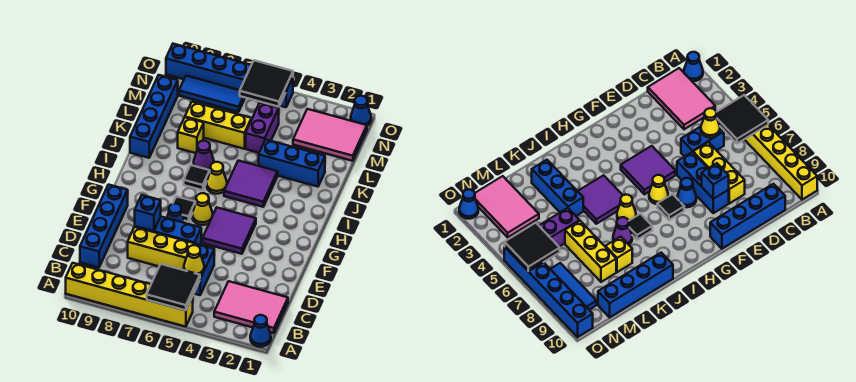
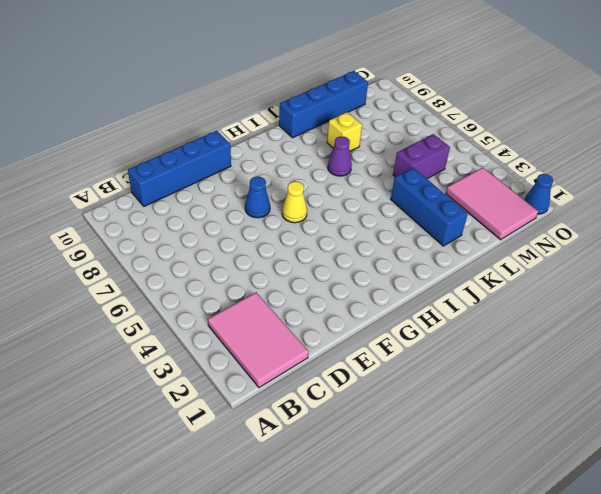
none -> blue cone A1 level 1
none -> yellow brick A5:A10 level 1
none -> blue brick C5:D5 level 1

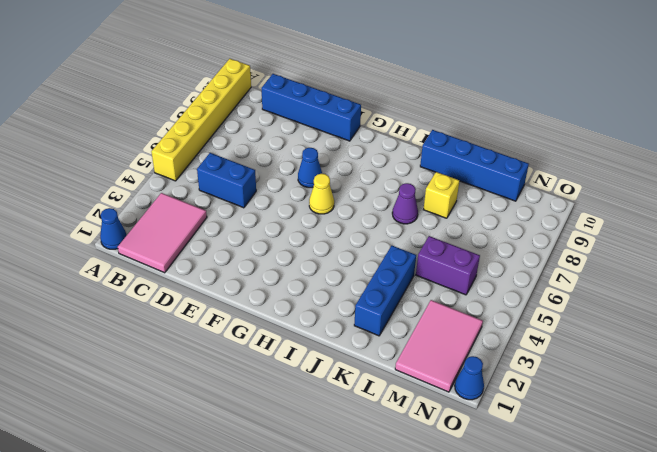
none -> yellow brick D6:D8 level 1
none -> blue brick E6:E8 level 1
none -> purple tile F4:G5 level 1

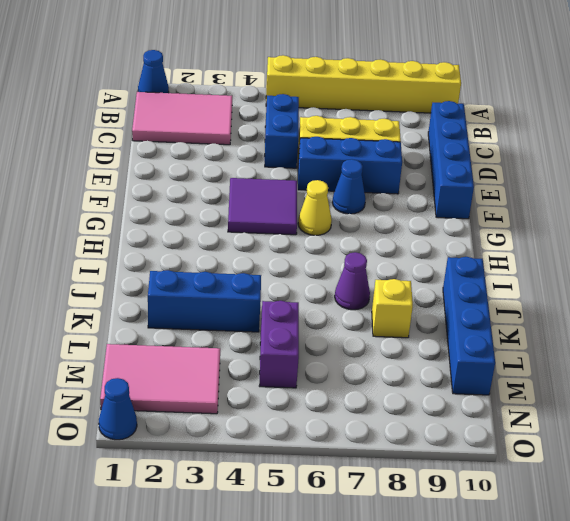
none -> black tile G7 level 1
none -> purple tile I4:J5 level 1
none -> yellow cone I6 level 1

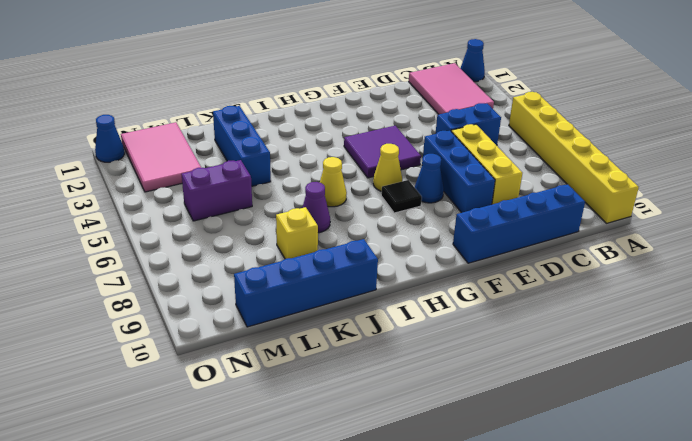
none -> purple tile I4:J5 level 1
none -> black tile I7 level 1
none -> yellow brick L6:L8 level 1

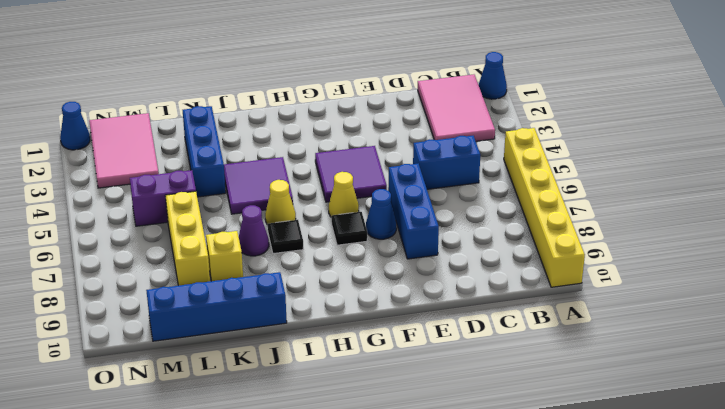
none -> blue brick C10:F10 level 1
none -> yellow brick D6:D8 level 1
none -> blue tile N7:N9 level 1

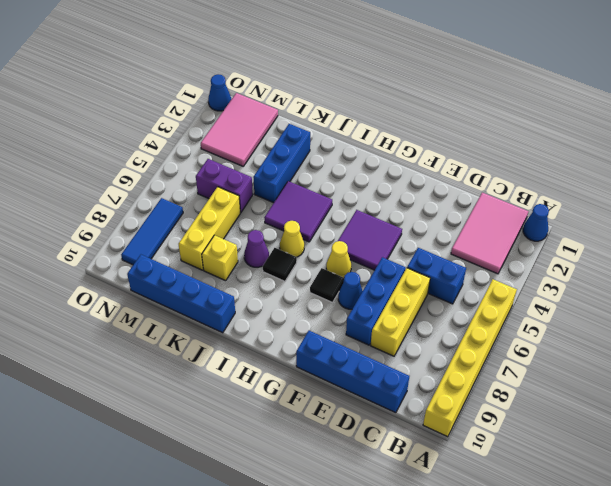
none -> blue brick O5:O10 level 1
none -> black tile A5:B6 level 2
none -> yellow cone C5 level 2

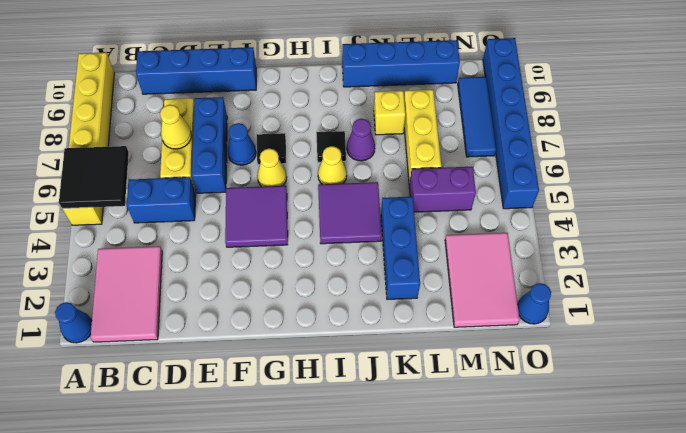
yellow cone D7 level 2 -> yellow cone C5 level 2
none -> blue brick E8 level 2
none -> black tile N5:O6 level 2

